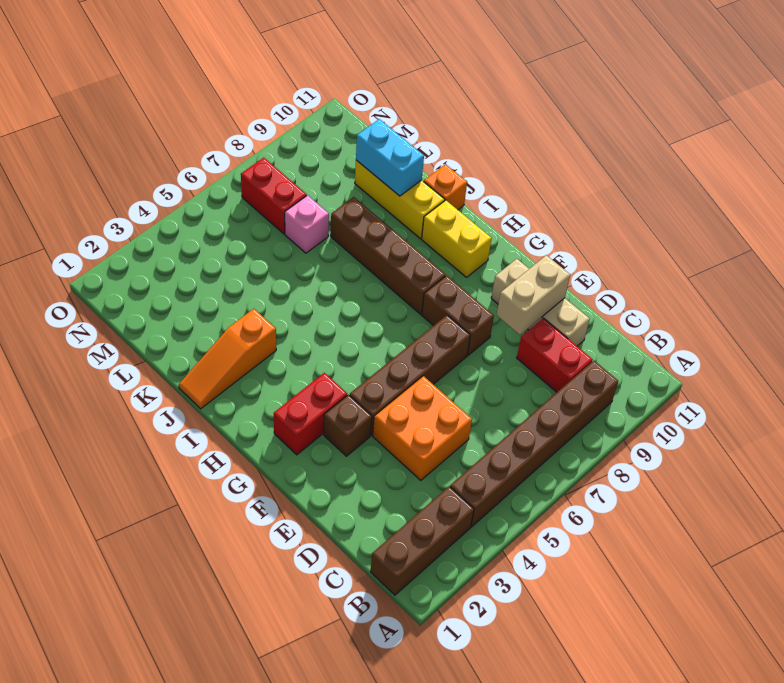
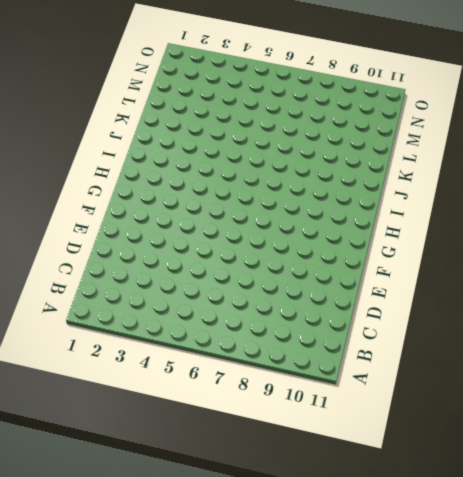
none -> brown brick B1:B3 level 1
none -> brown brick B4:B9 level 1
none -> red brick C9:D9 level 1

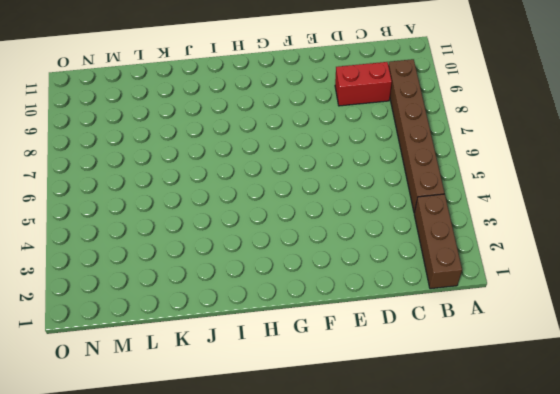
none -> orange brick D4:E5 level 1
none -> tan brick D10:F10 level 1
none -> brown brick F3 level 1

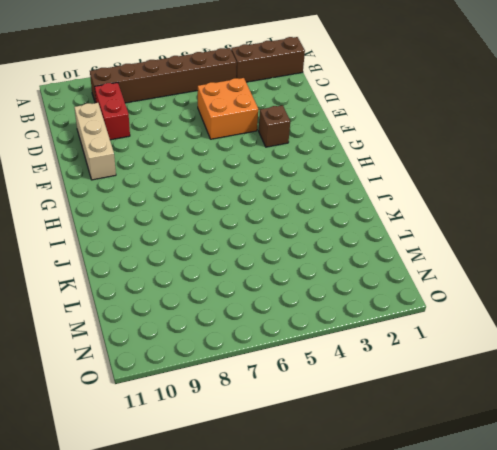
none -> brown brick F4:F7 level 1
none -> brown brick F8:G8 level 1
none -> red brick G2:G3 level 1

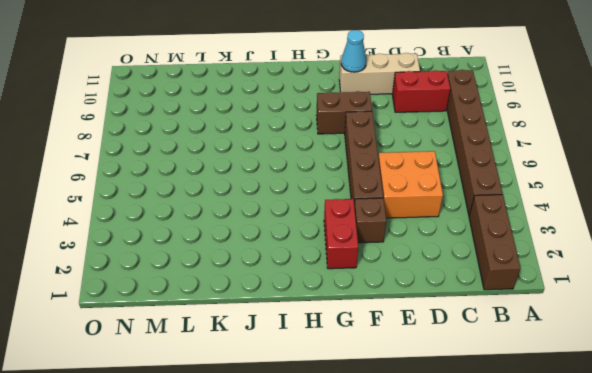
cyan cone F10 level 2 -> none
none -> brown brick H8:K8 level 1
none -> yellow brick H10:I10 level 1
none -> orange slope J1:J3 level 1 top 3

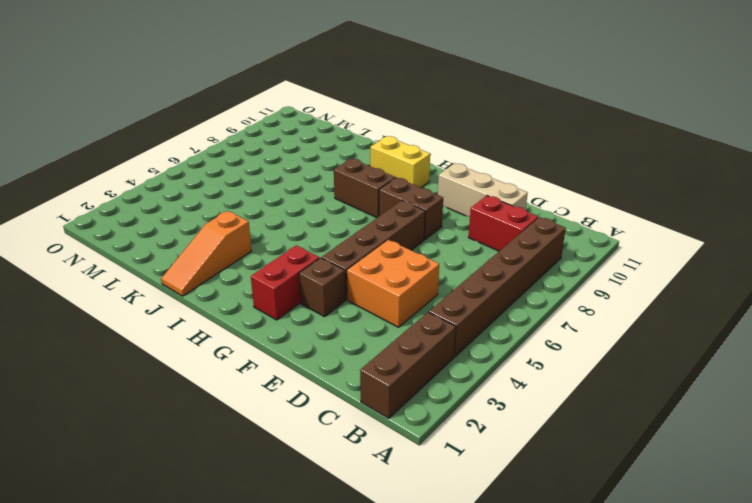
brown brick H8:I8 level 1 -> brown brick H8:K8 level 1
none -> yellow brick J10:L10 level 1
none -> orange brick J11 level 1
none -> pink brick L7 level 1

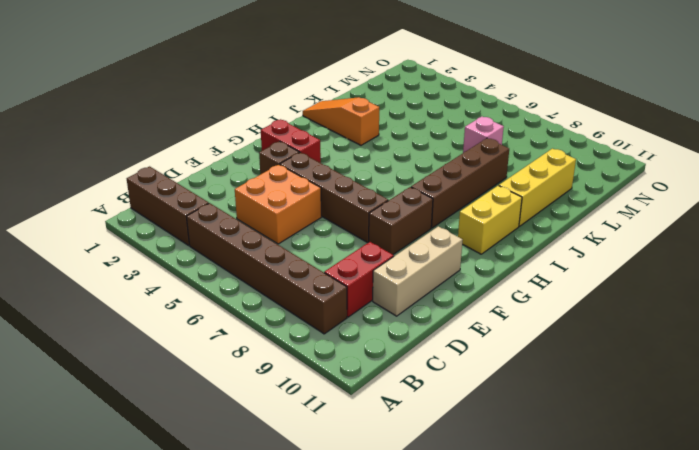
none -> orange brick J11 level 1
none -> red brick M7:N7 level 1
none -> tan brick E9:E10 level 2

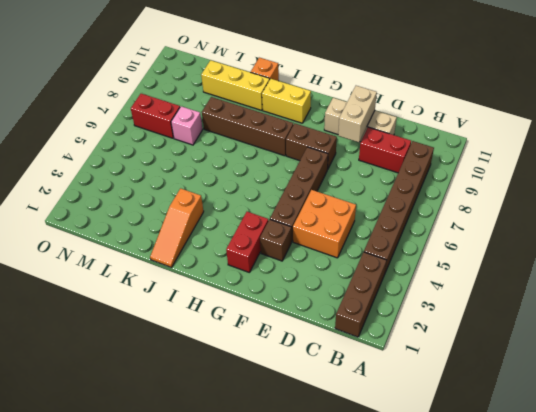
none -> cyan brick K10:L10 level 2

